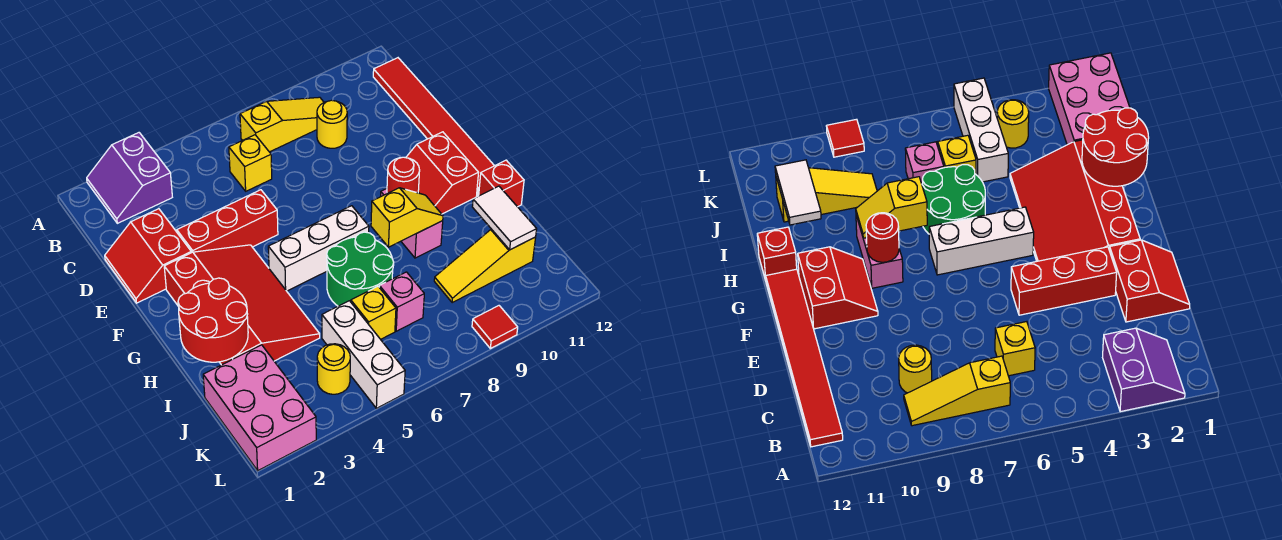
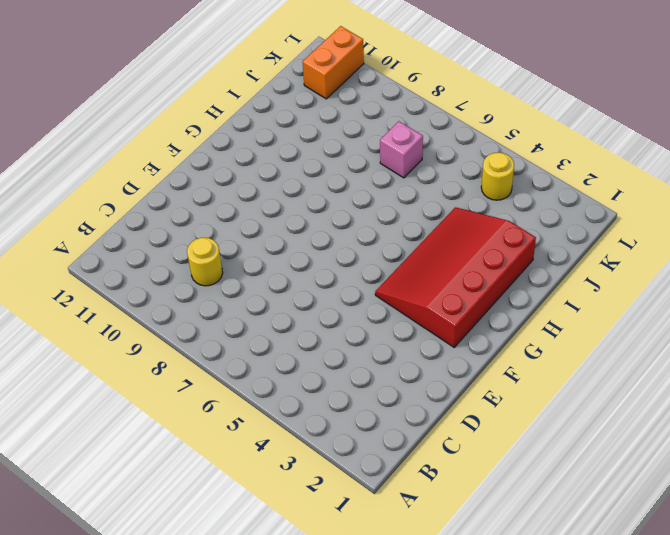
orange brick K11:L11 level 1 -> none
none -> purple slope A2:B3 level 1 top 3
none -> yellow slope B7:B9 level 1 top 7
none -> red tile B12:G12 level 1

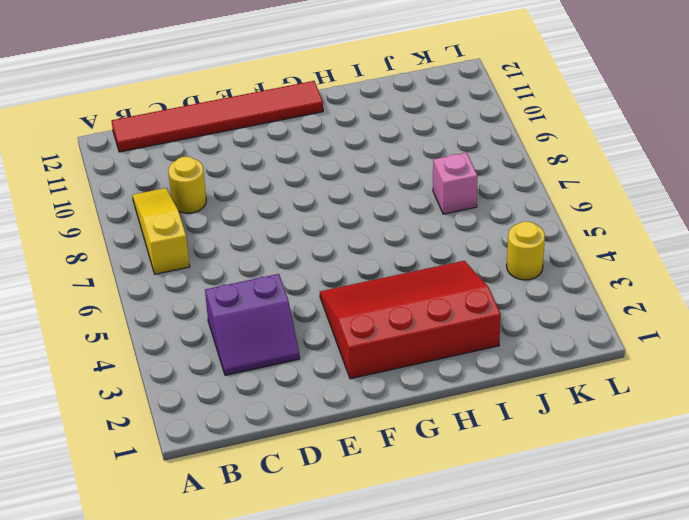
purple slope C3:D4 level 1 top 4 -> purple slope A2:B3 level 1 top 3
none -> yellow brick C6 level 1
none -> red slope D1:E2 level 1 top 2
none -> red brick E3:E5 level 1

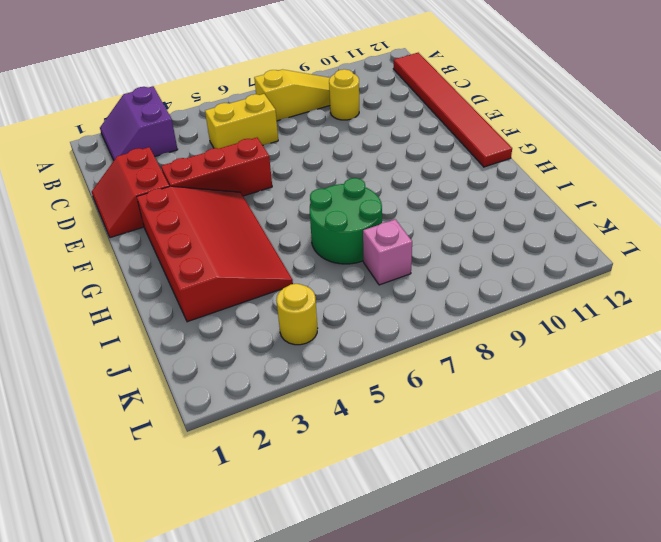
yellow brick C5:C6 level 1 -> yellow brick C6 level 1
none -> red slope F10:G11 level 1 top 11
none -> white brick G5:G7 level 1
none -> pink brick G9:H9 level 1

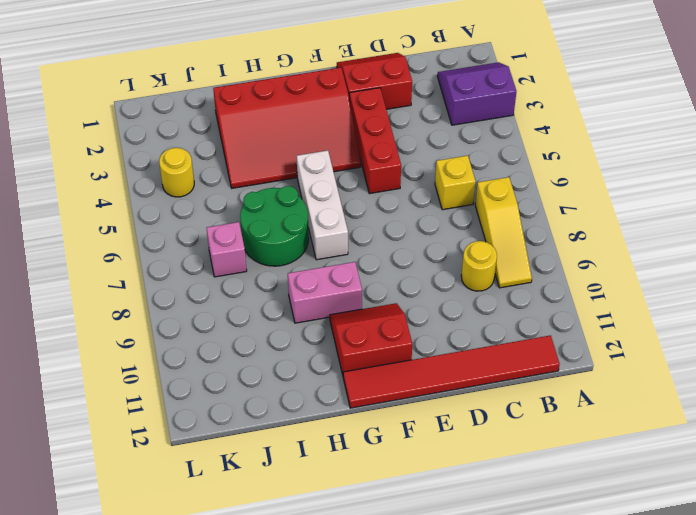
none -> red brick H12 level 1
none -> pink brick J1:L2 level 1
none -> white brick J5:L5 level 1

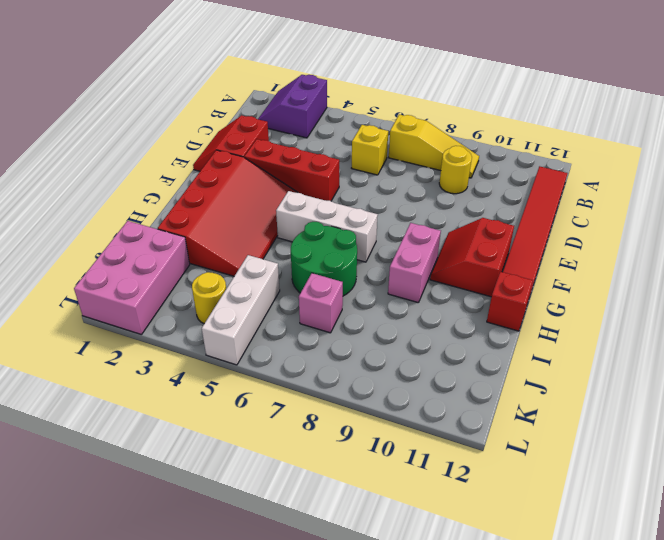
none -> yellow brick J6 level 1
none -> yellow slope J9:J11 level 1 top 11
none -> red tile L9 level 1

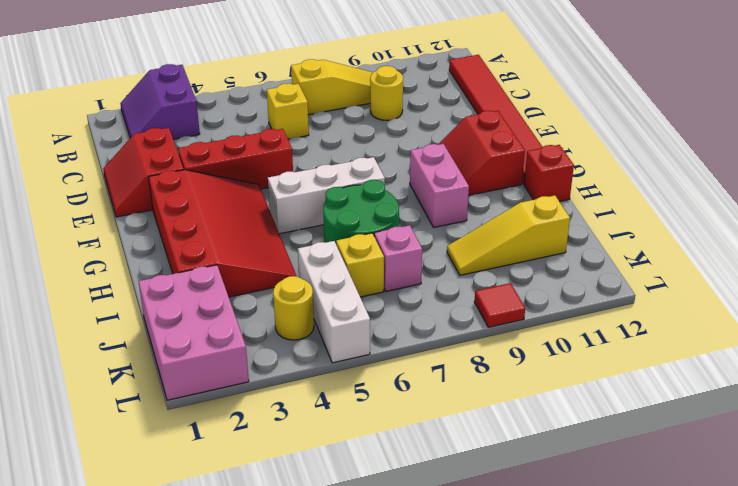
none -> red round brick G9 level 2
none -> red round brick H1:I2 level 2
none -> yellow slope H8:H9 level 2 top 8

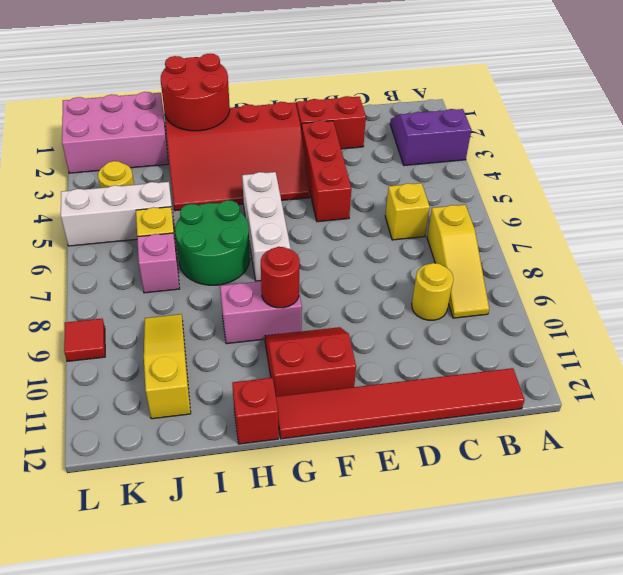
none -> yellow slope H8:H9 level 2 top 8
none -> white tile I11:J11 level 2

